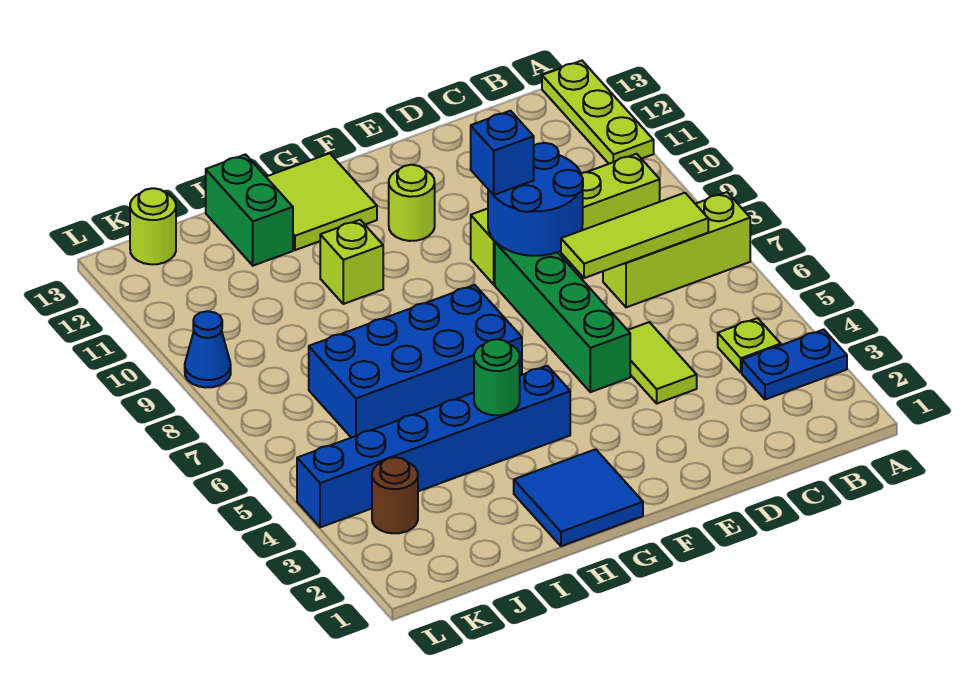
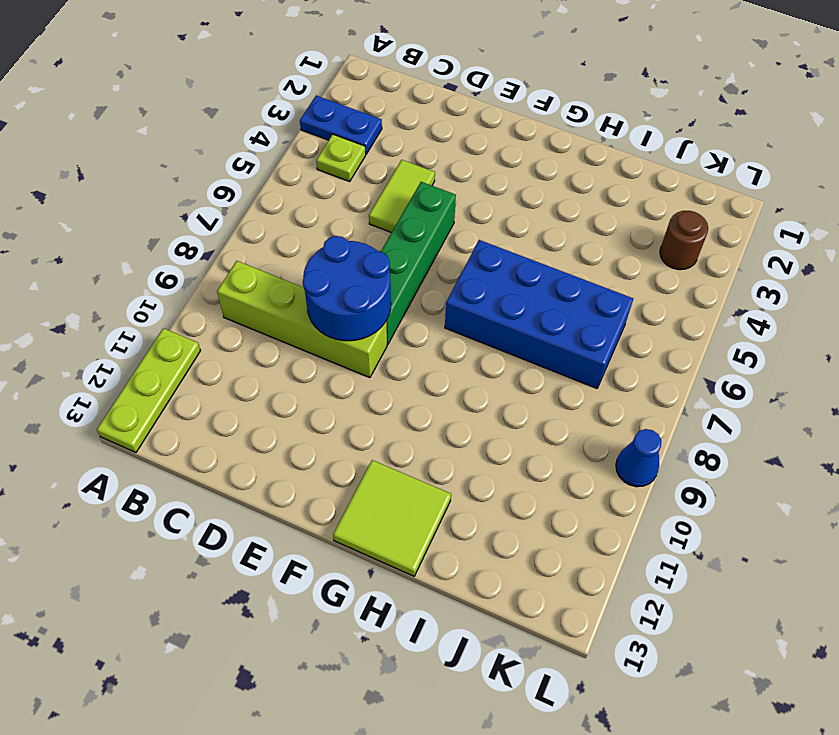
none -> lime brick A7:C7 level 1
none -> lime round brick F11 level 1
none -> blue tile G1:H2 level 1

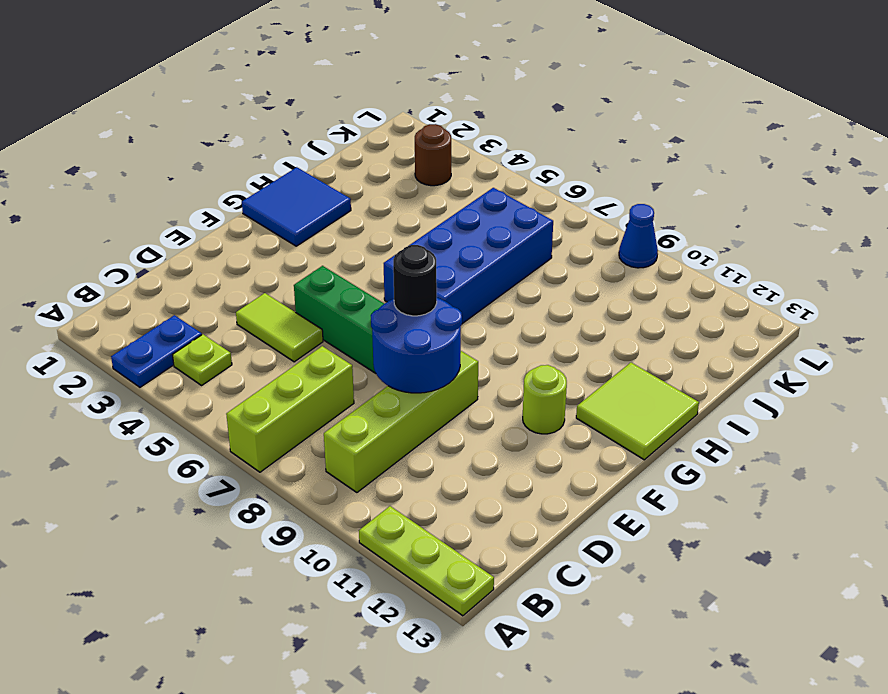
black round brick E8 level 3 -> none
none -> blue brick G4:L4 level 1
none -> lime brick H10 level 1
none -> green brick I12:I13 level 1

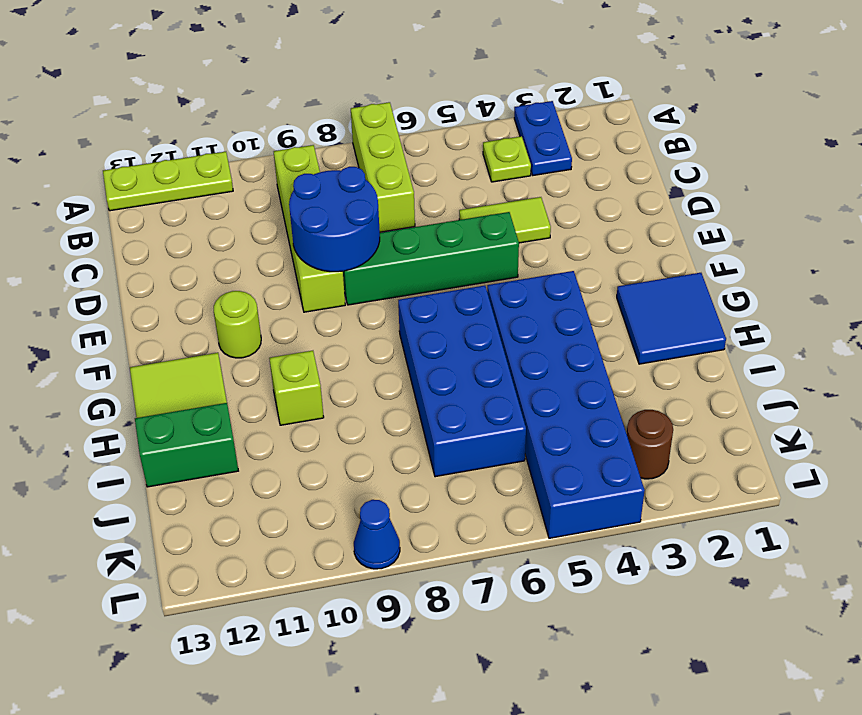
blue brick G4:L5 level 1 -> blue brick G4:L4 level 1
none -> lime round brick K13 level 1
none -> lime tile B7:D7 level 2
none -> green round brick H4 level 2

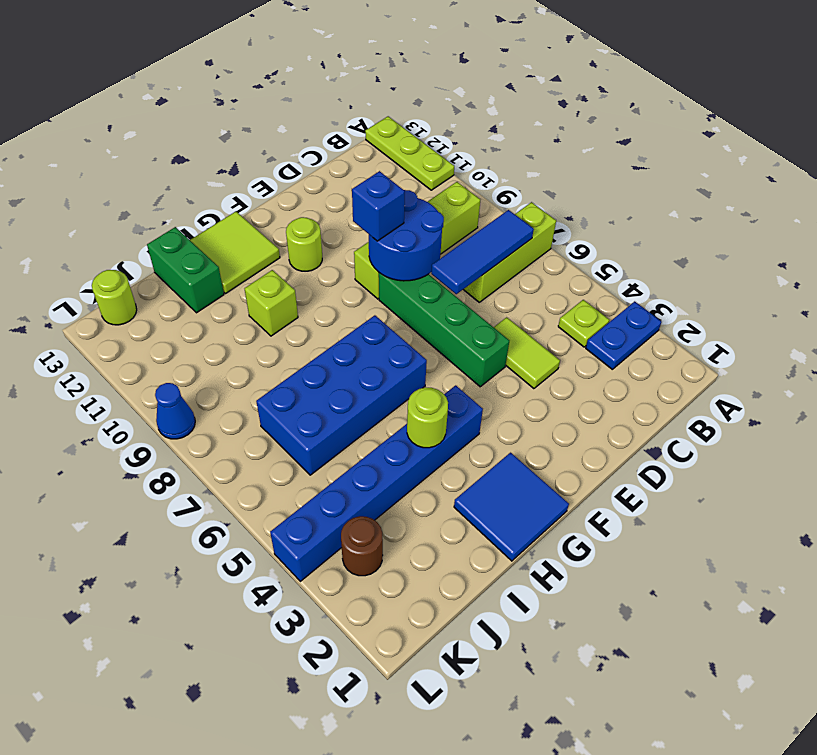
blue tile B7:D7 level 2 -> lime tile B7:D7 level 2
lime round brick H4 level 2 -> green round brick H4 level 2

